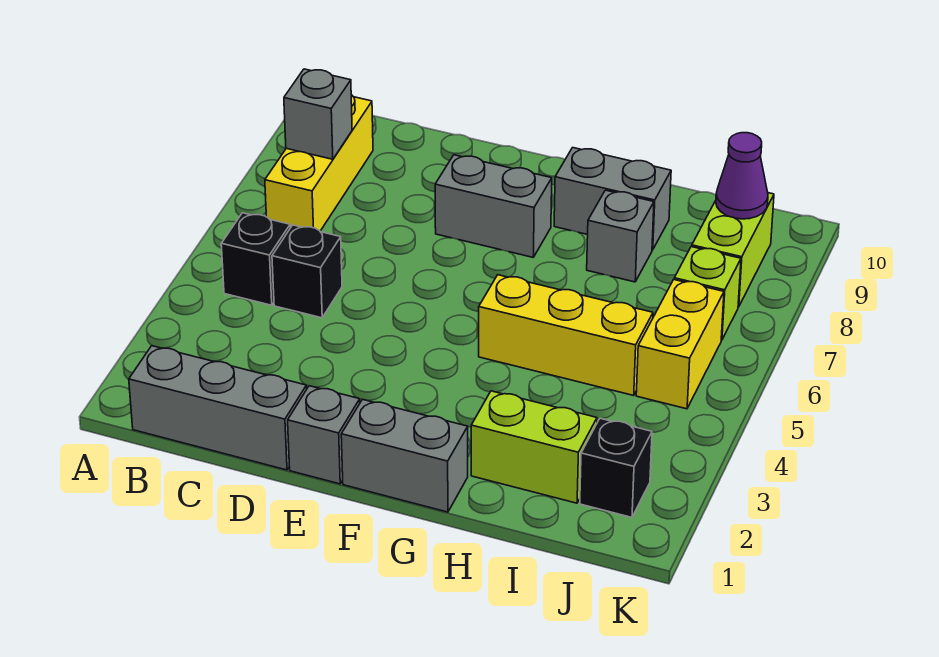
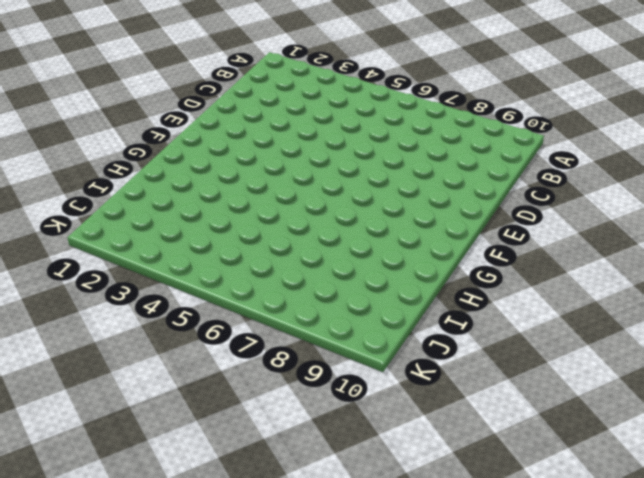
none -> grey brick B1:D1 level 1
none -> black brick B5 level 1
none -> yellow brick B7:B9 level 1

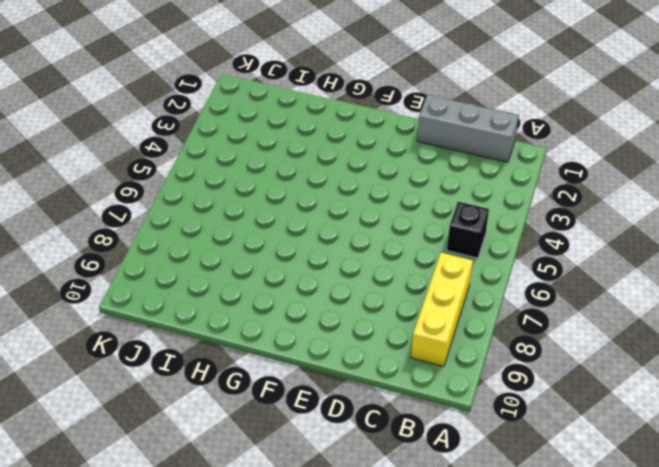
none -> black brick C5 level 1
none -> grey brick E1 level 1
none -> grey brick E8:F8 level 1

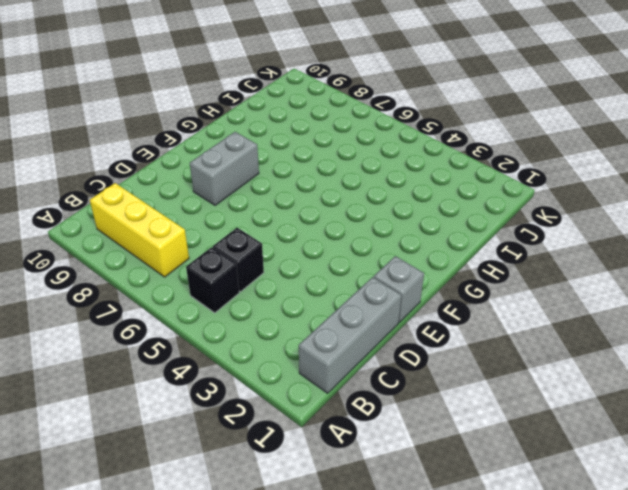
none -> grey brick F1:G1 level 1
none -> yellow brick G5:I5 level 1
none -> grey brick G9:H9 level 1

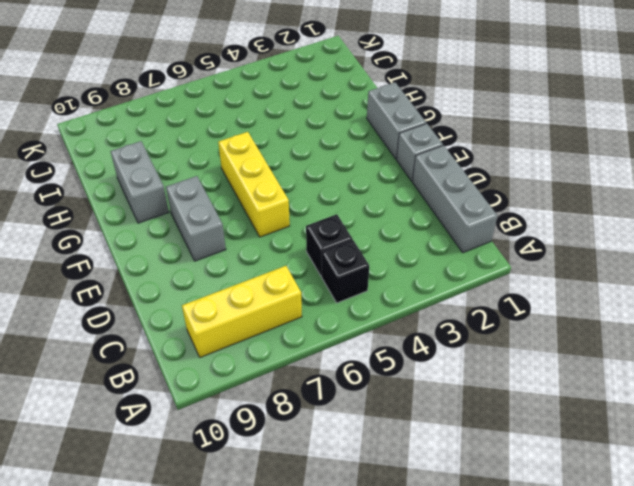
yellow brick E6:G6 level 1 -> yellow brick G5:I5 level 1
none -> lime brick H2:I2 level 1
none -> grey brick H8 level 1
none -> black brick J2 level 1

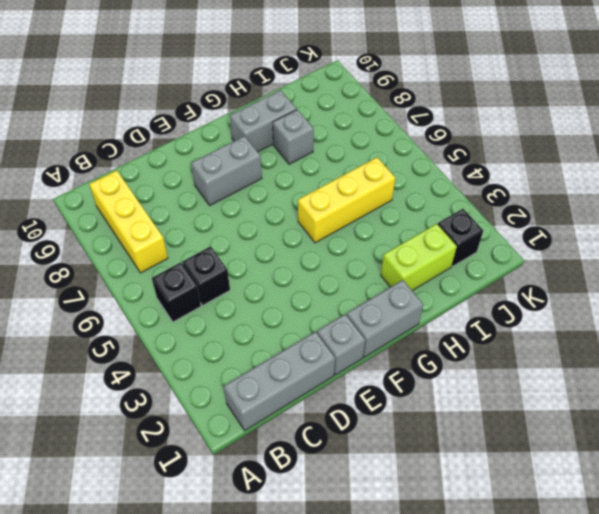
none -> yellow brick J5:J6 level 1
none -> lime brick J7 level 1
none -> lime brick J8:J9 level 1

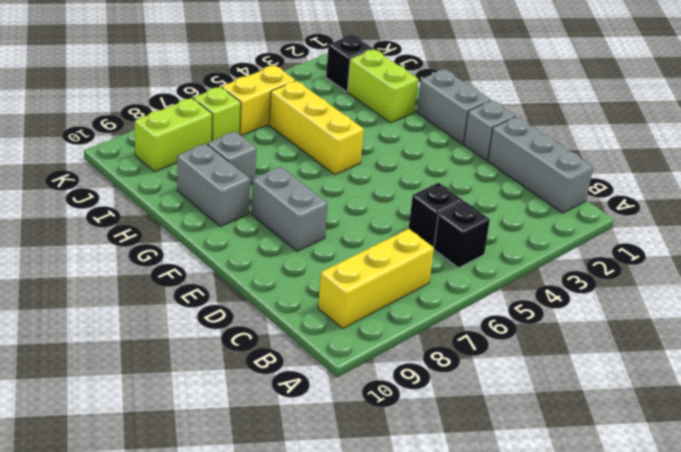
none -> grey brick B8 level 2
none -> purple cone J9 level 2

